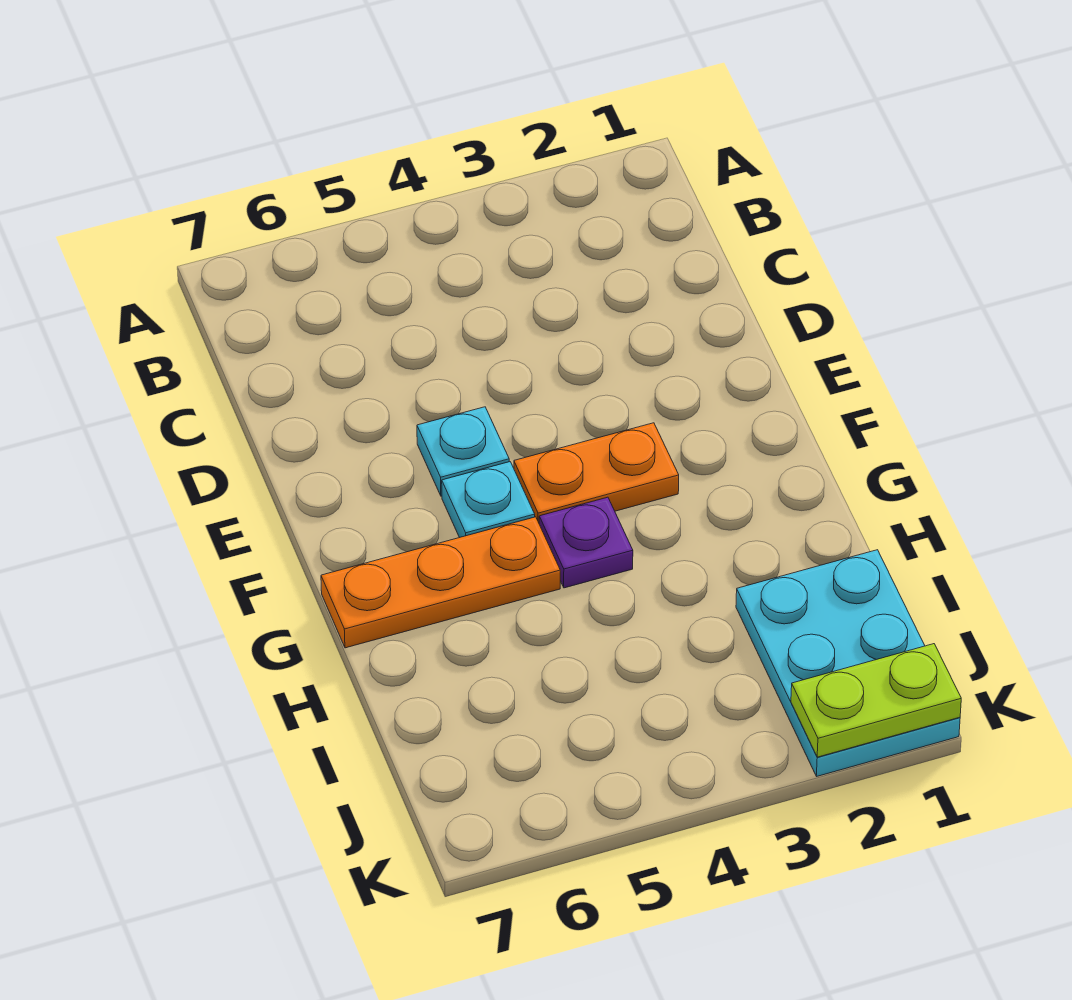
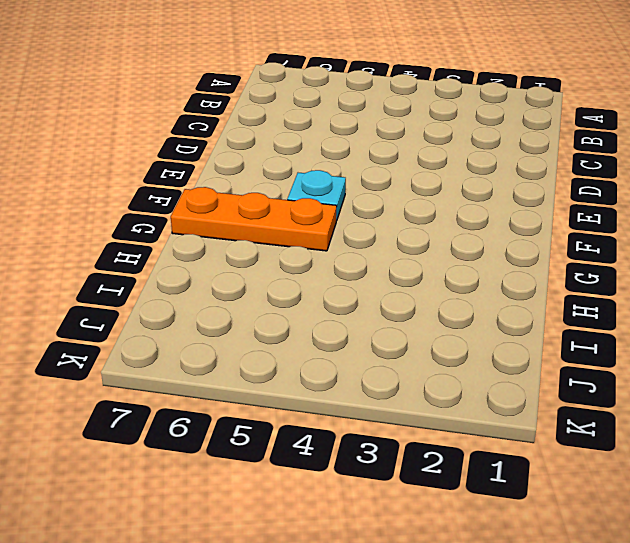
none -> cyan plate E5 level 1
none -> orange plate F3:F4 level 1

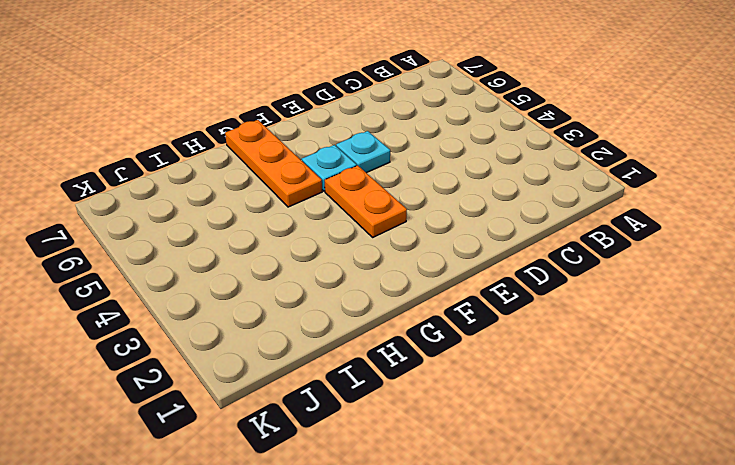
none -> purple plate G4 level 1
none -> cyan plate I1:K2 level 1

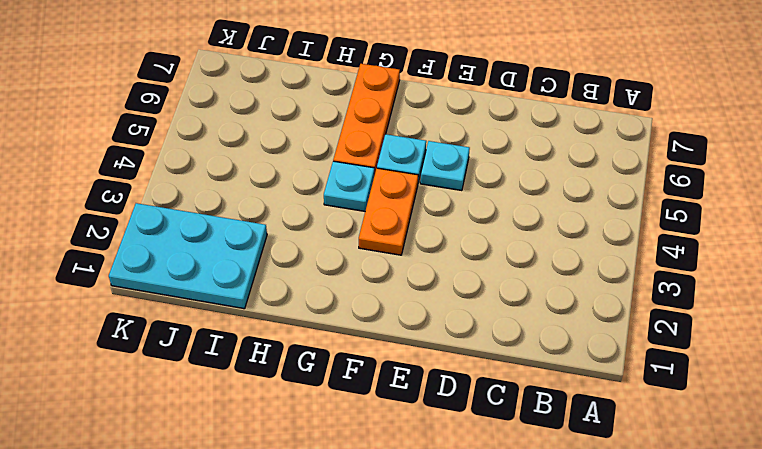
cyan plate G4 level 1 -> purple plate G4 level 1
none -> lime plate K1:K2 level 2

